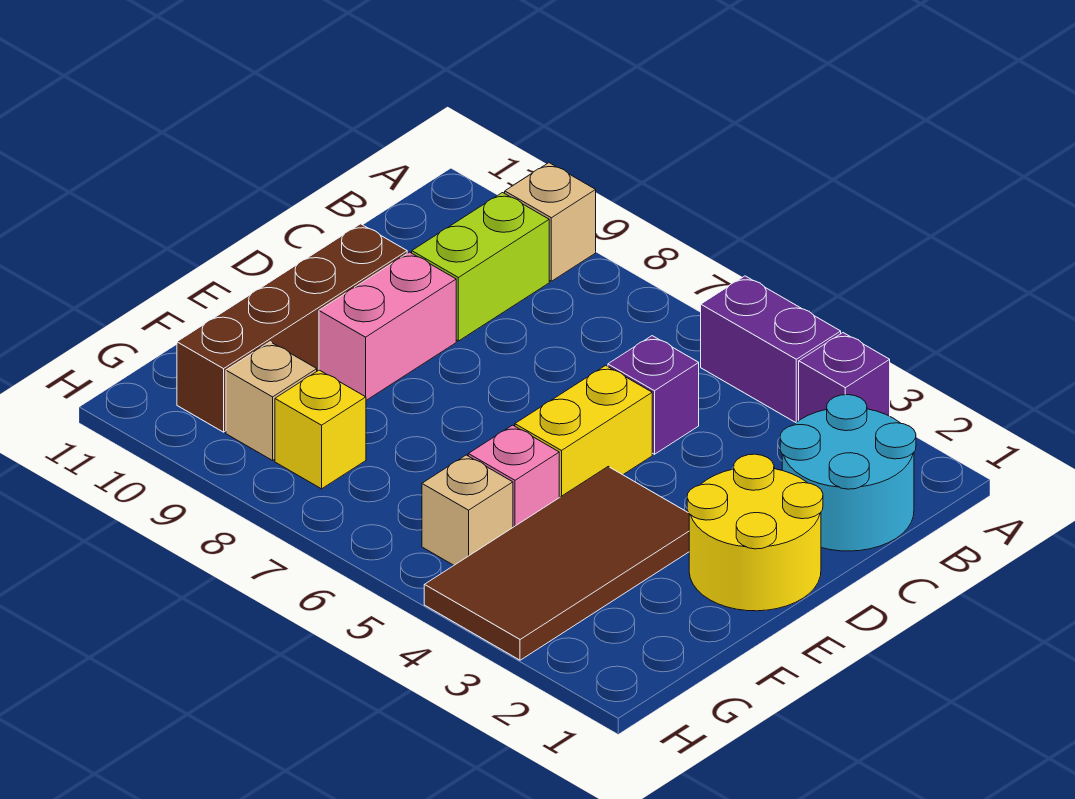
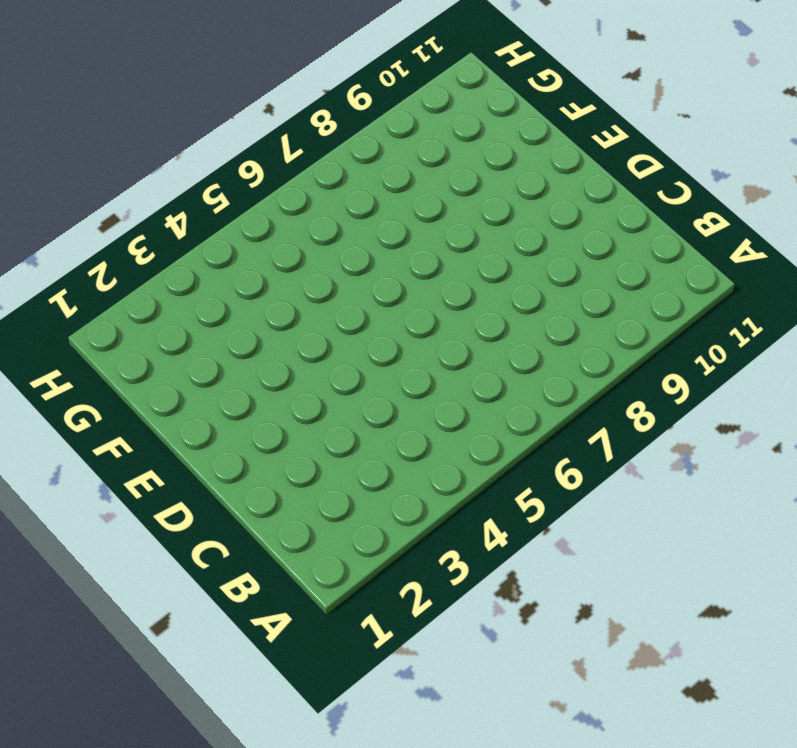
none -> purple brick A3 level 1
none -> purple brick A4:A5 level 1
none -> tan brick A9 level 1

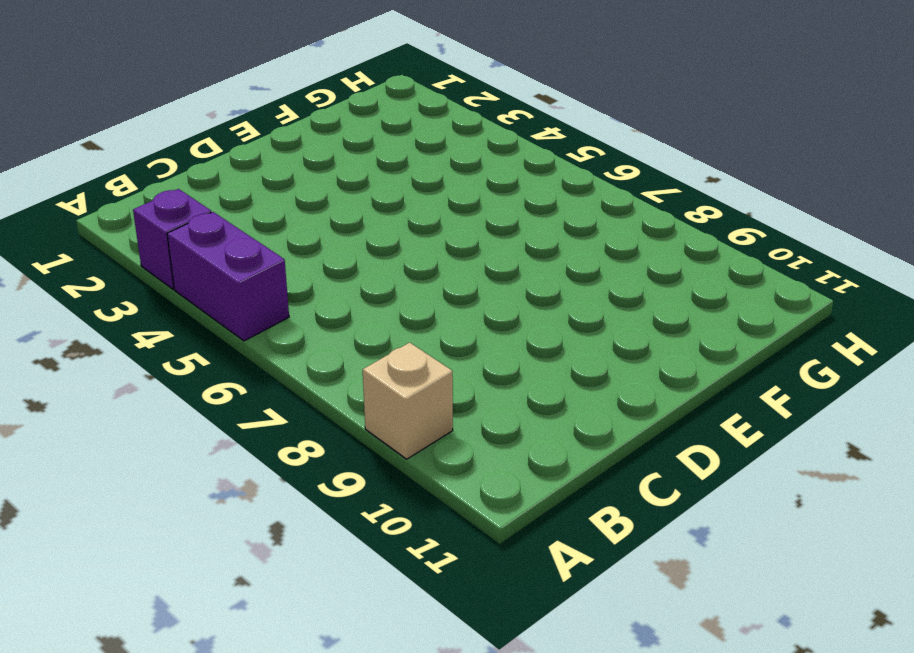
none -> cyan round brick B1:C2 level 1
none -> lime brick B9:C9 level 1
none -> purple brick C5 level 1

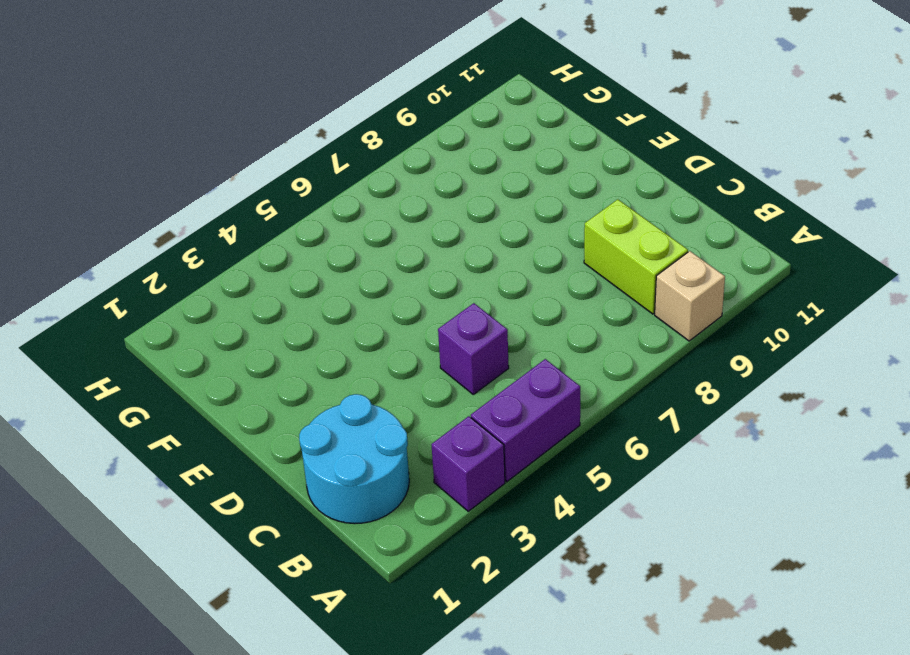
none -> yellow round brick D1:E2 level 1
none -> yellow brick D5:E5 level 1
none -> pink brick D9:E9 level 1

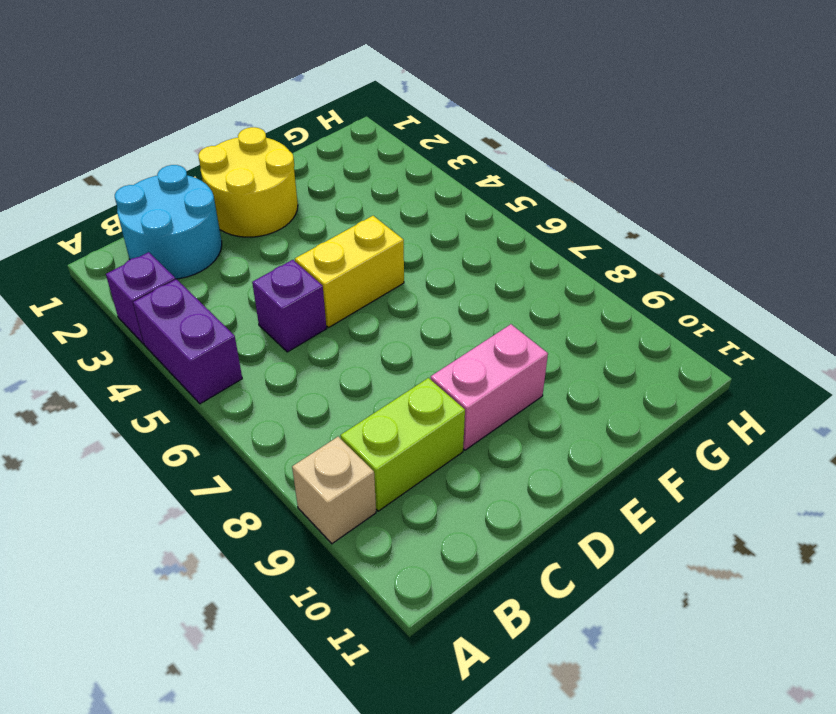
none -> brown brick D10:G10 level 1
none -> brown tile E3:H4 level 1
none -> pink brick F5 level 1

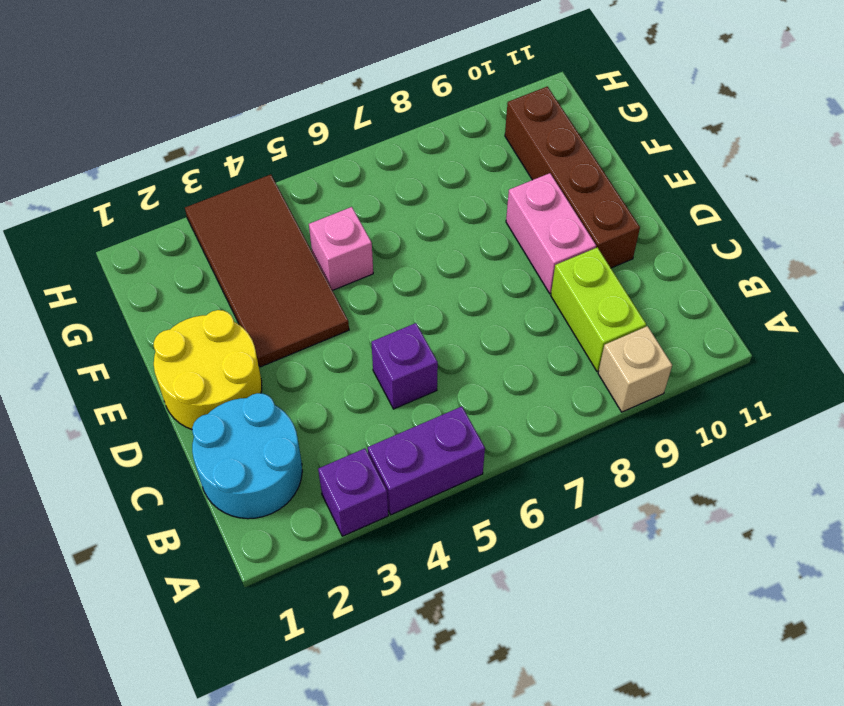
none -> yellow brick D5:E5 level 1
none -> tan brick G5 level 1
none -> yellow brick G8 level 1

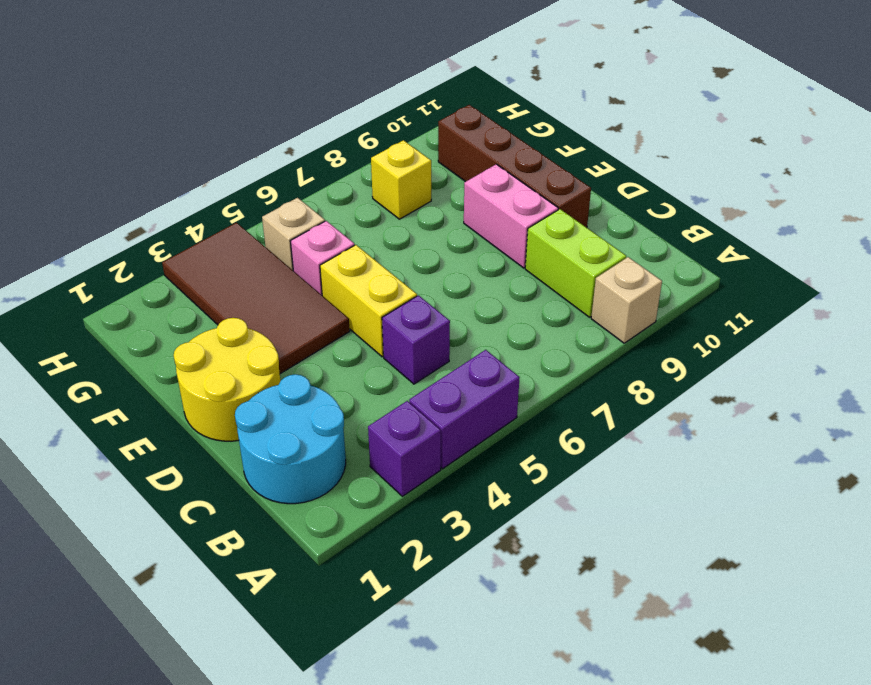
none -> tan brick G9 level 1

